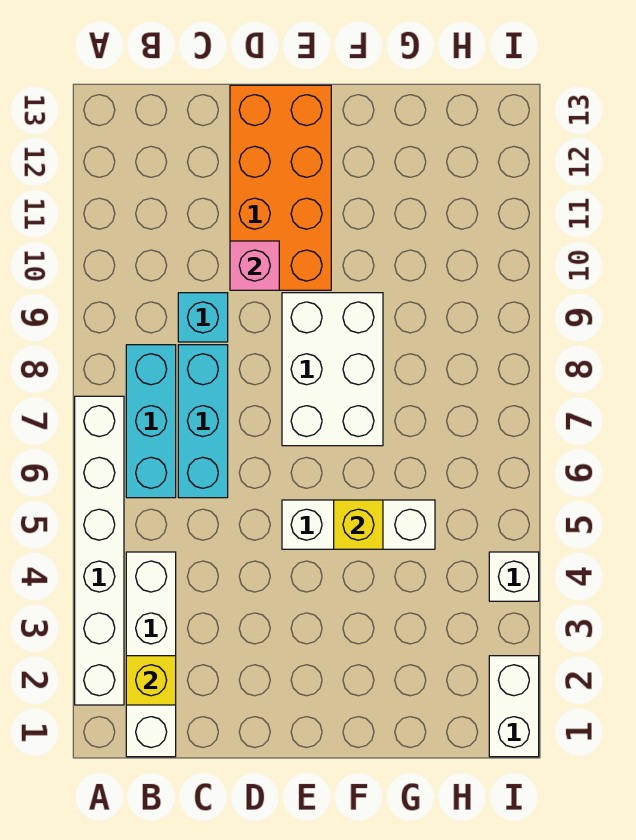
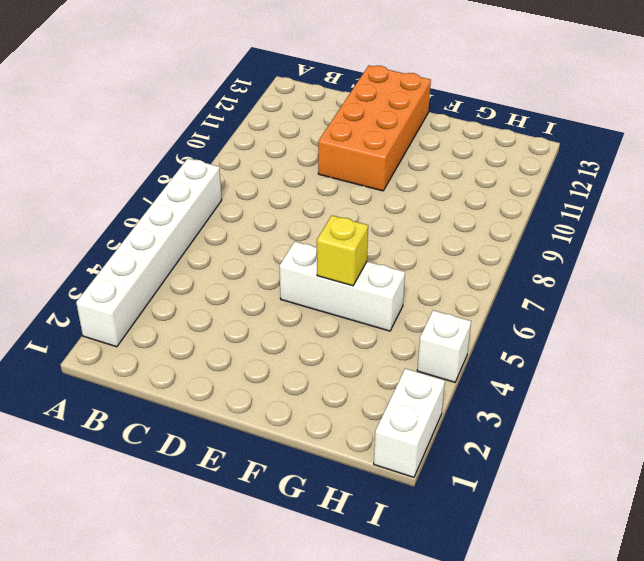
none -> white brick B1:B4 level 1
none -> cyan brick B6:B8 level 1
none -> cyan brick C6:C8 level 1

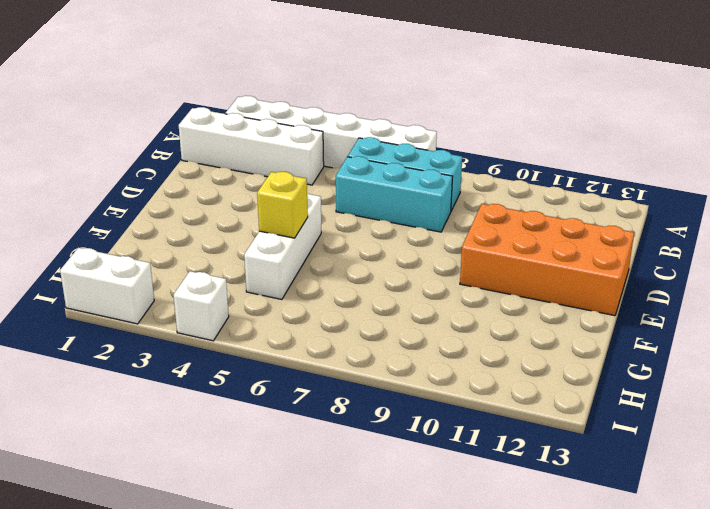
none -> cyan brick C9 level 1
none -> white brick E7:F9 level 1
none -> yellow brick B2 level 2

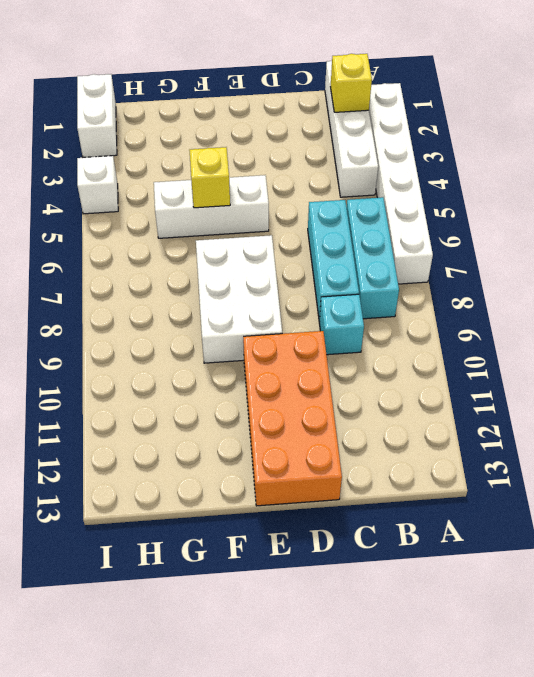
none -> pink brick D10 level 2

